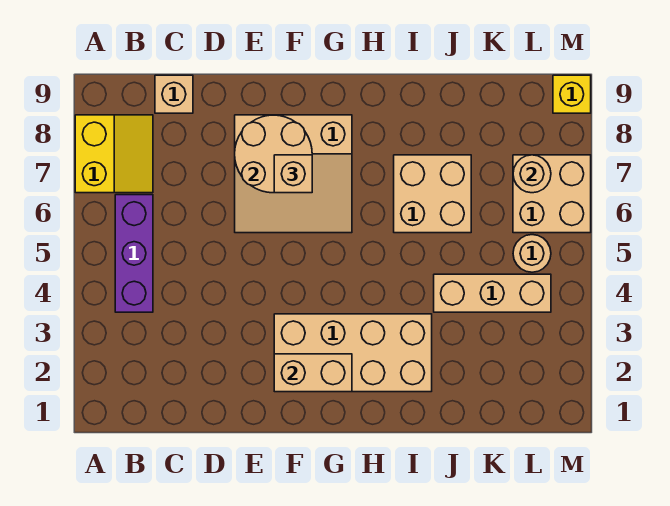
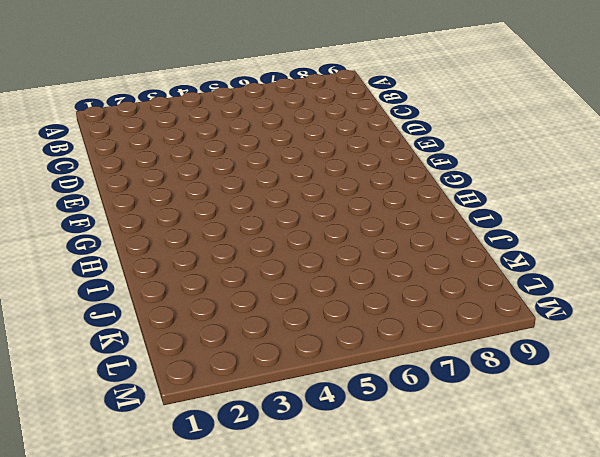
none -> yellow slope A7:B8 level 1 top A
none -> purple brick B4:B6 level 1
none -> tan brick C9 level 1

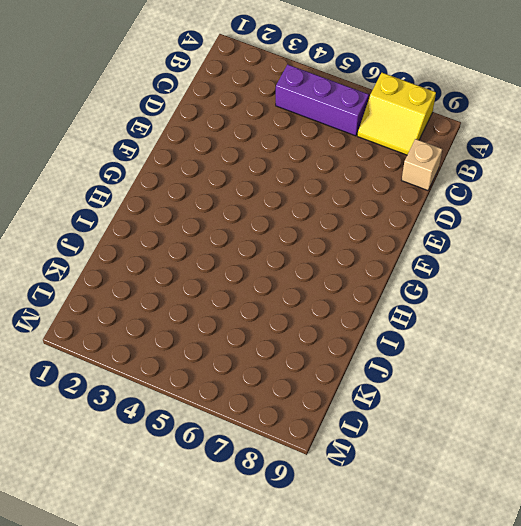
none -> tan slope E6:G8 level 1 top 8
none -> tan brick F2:I3 level 1
none -> tan brick I6:J7 level 1

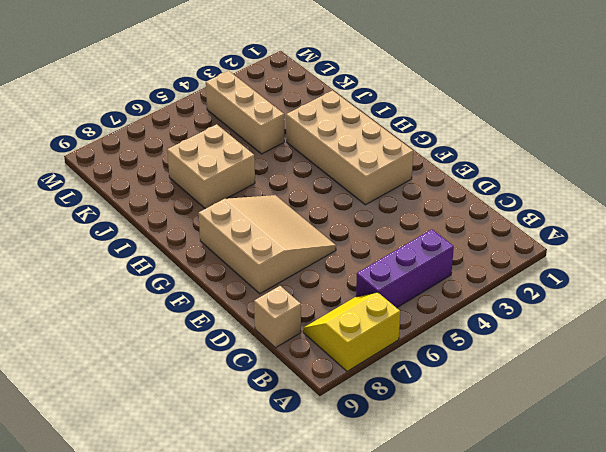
none -> tan round brick L5 level 1
none -> tan brick L6:M7 level 1
none -> yellow brick M9 level 1

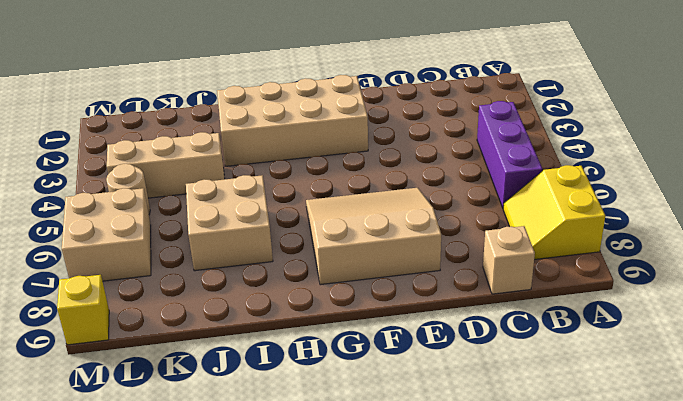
none -> tan round brick E7:F8 level 2
none -> tan brick F2:G2 level 2
none -> tan round brick L7 level 2

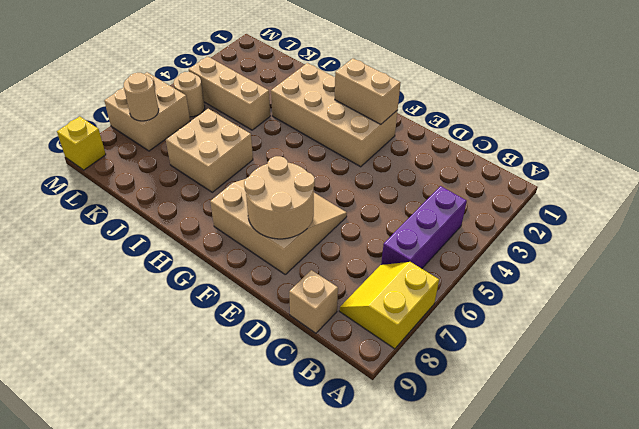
none -> tan brick F7 level 3

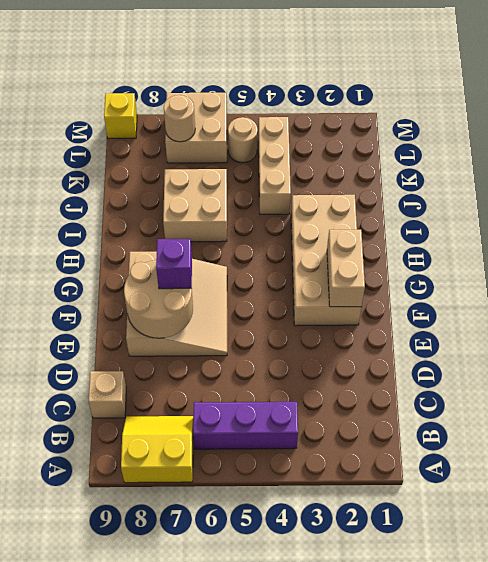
purple brick F7 level 3 -> tan brick F7 level 3

